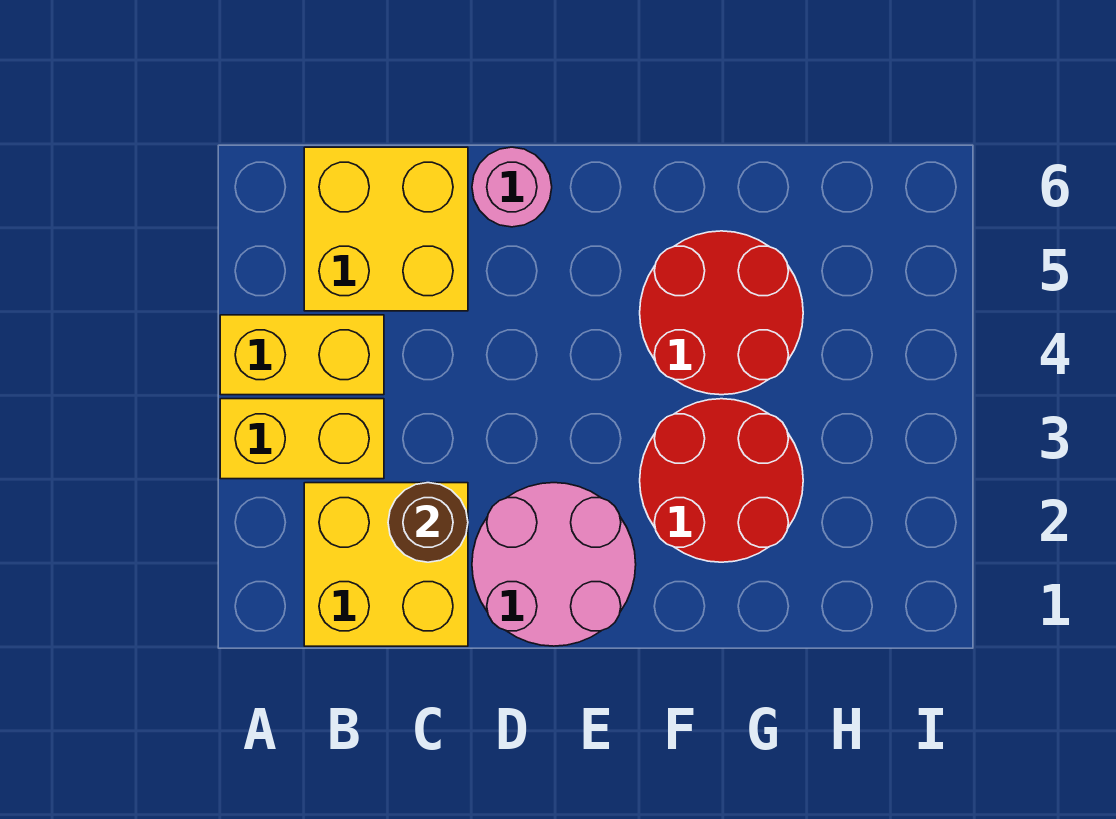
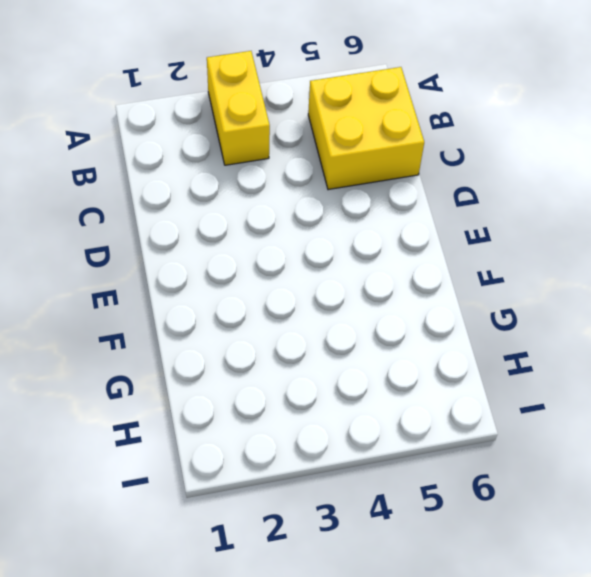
none -> yellow brick A4:B4 level 1
none -> yellow brick B1:C2 level 1

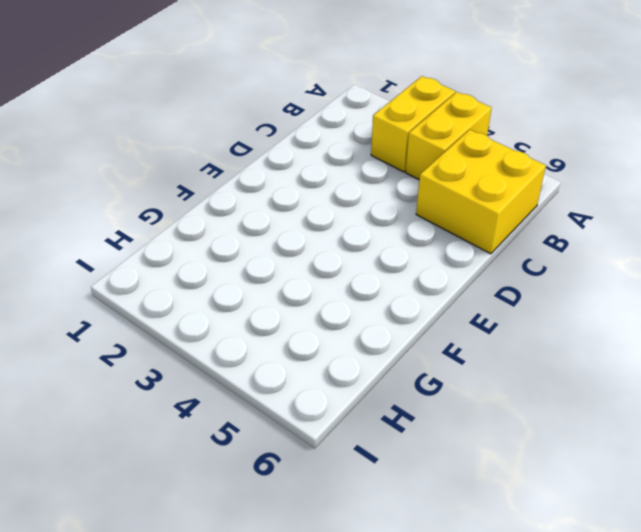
none -> yellow brick B1:C2 level 1
none -> pink round brick D1:E2 level 1

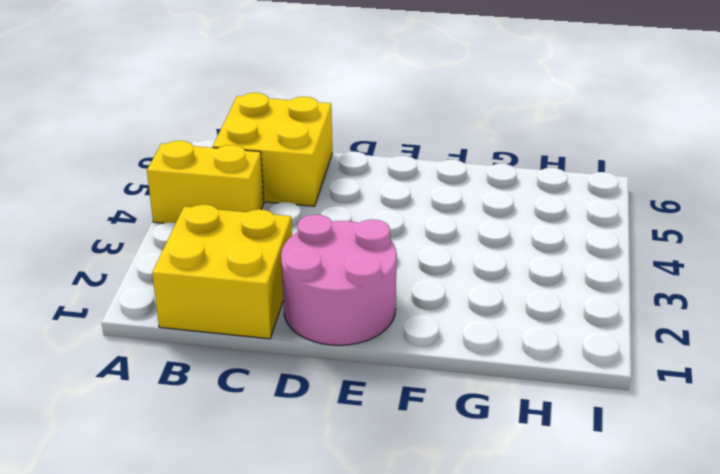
none -> yellow brick A3:B3 level 1
none -> pink round brick D6 level 1

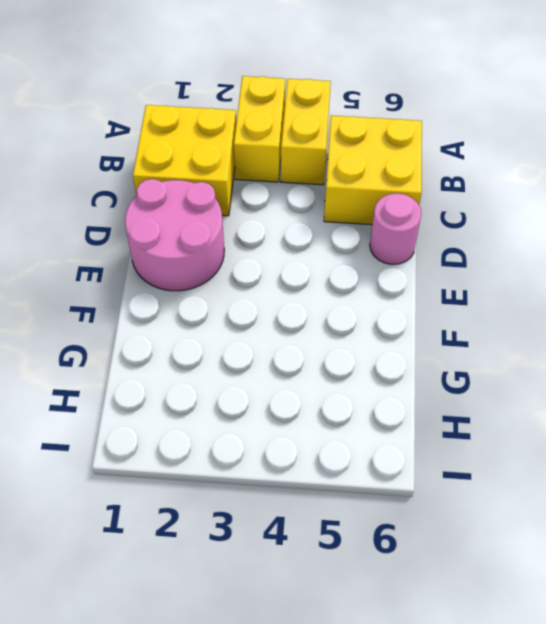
none -> red round brick F2:G3 level 1
none -> red round brick F4:G5 level 1

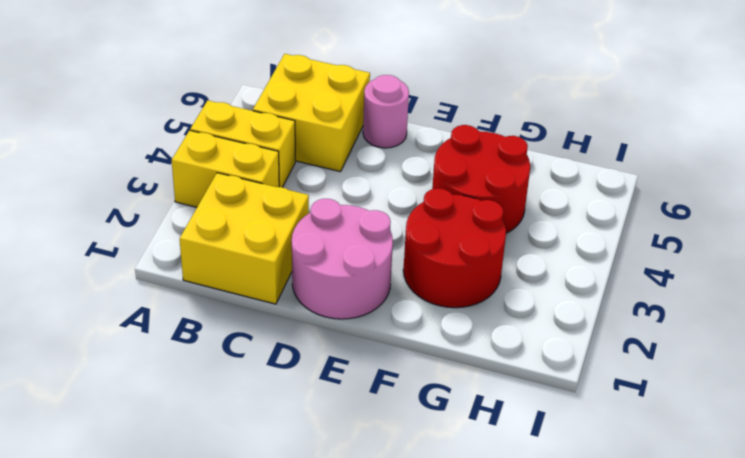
none -> brown round brick C2 level 2

